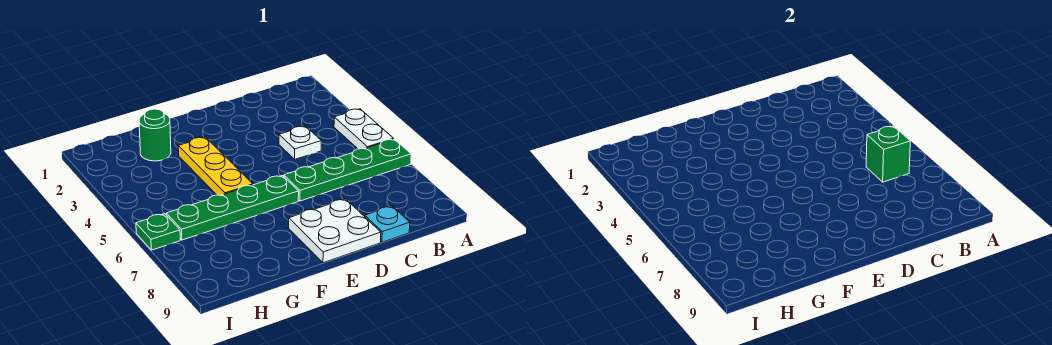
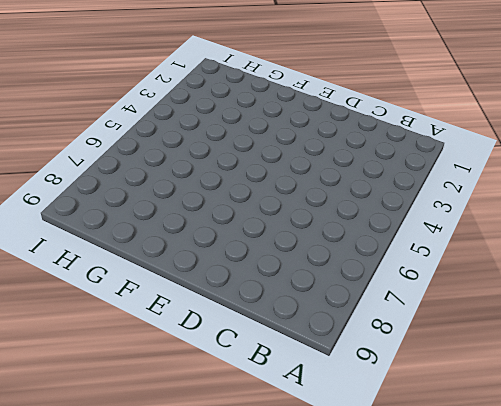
none -> white plate A4:A5 level 1
none -> green plate A6:D6 level 1

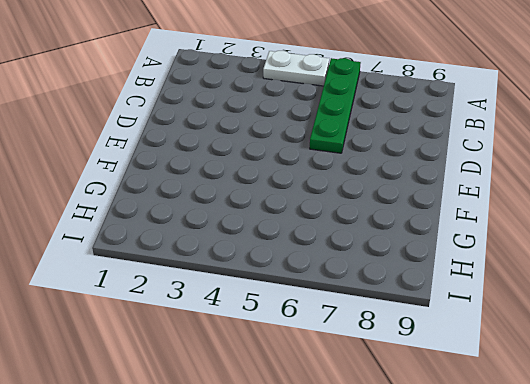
none -> white plate C4 level 1
none -> cyan plate C9 level 1

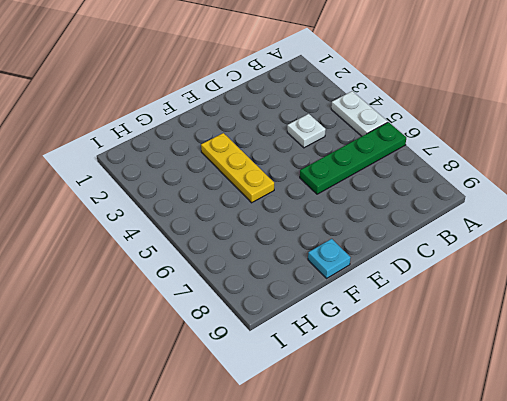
cyan plate F9 level 1 -> cyan plate C9 level 1
none -> white plate D8:E9 level 1
none -> green plate E6:H6 level 1

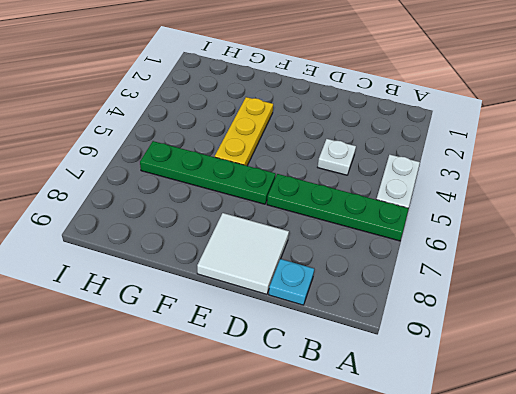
white tile D8:E9 level 1 -> white plate D8:E9 level 1
none -> green round brick G2 level 1
none -> green plate I6 level 1

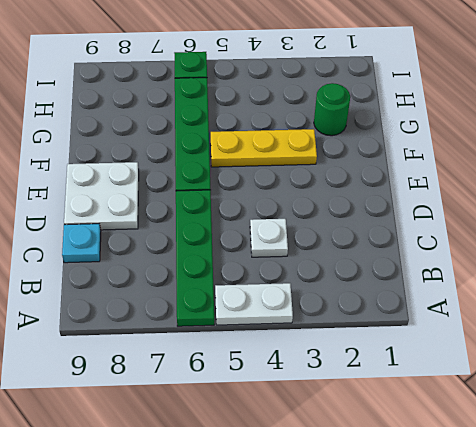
none -> green brick B6 level 2

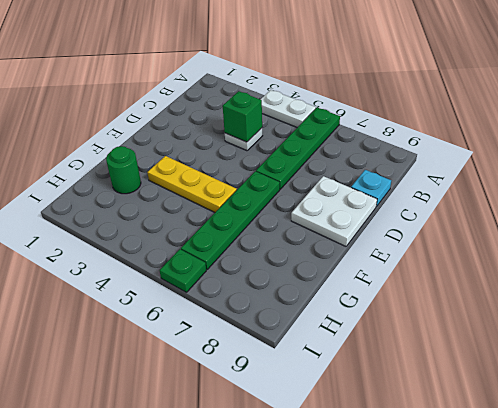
green brick C4 level 2 -> green brick B6 level 2

